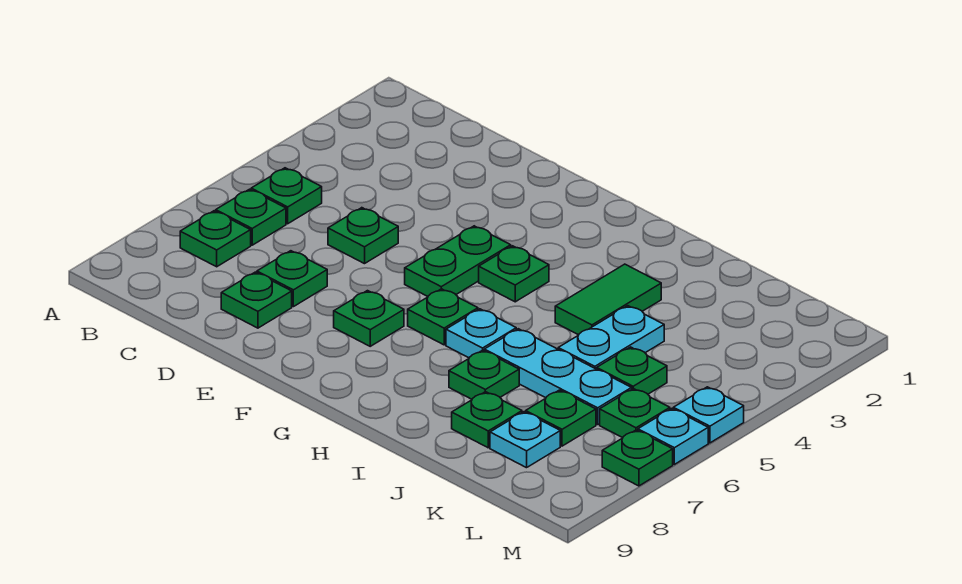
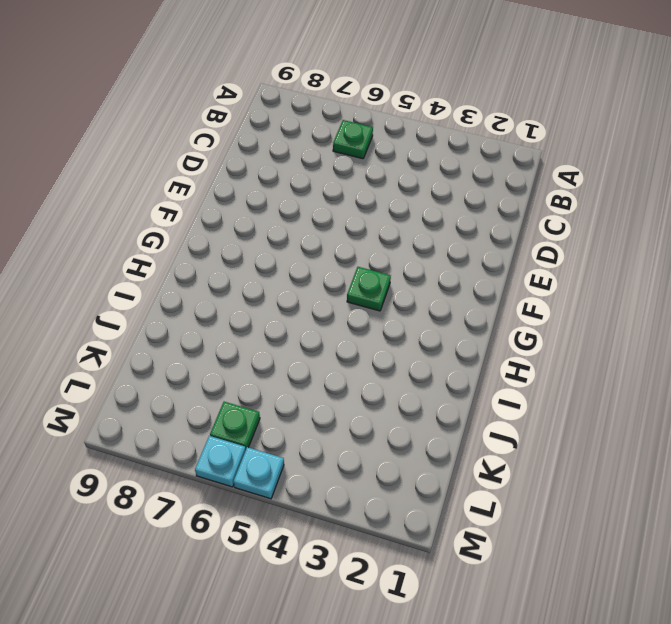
none -> green plate B5 level 1
none -> green plate B7 level 1
none -> green plate D5 level 1

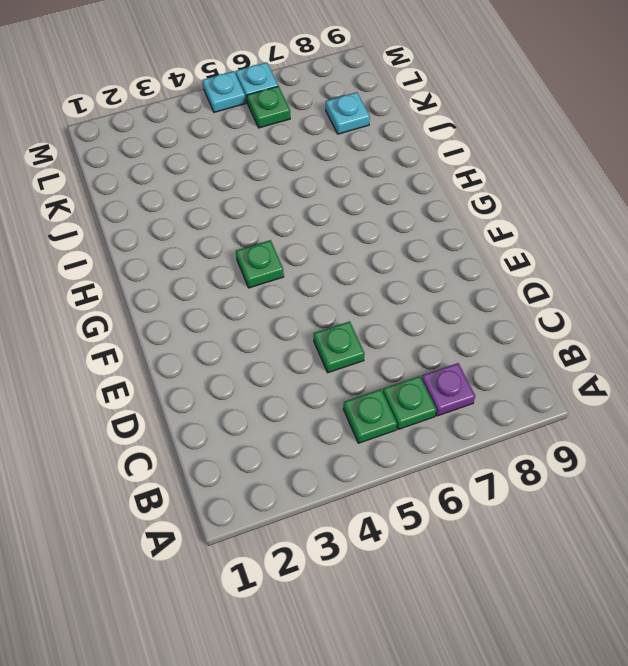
purple plate B7 level 1 -> green plate B7 level 1
none -> green plate D7 level 1
none -> green plate D8 level 1
none -> green plate F4:F5 level 1

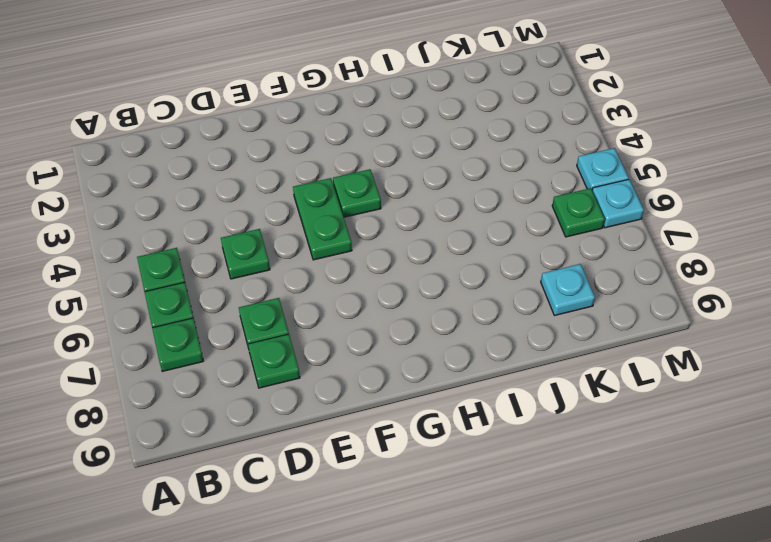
none -> green plate F7 level 1
none -> green plate G6 level 1
none -> cyan plate H6 level 1

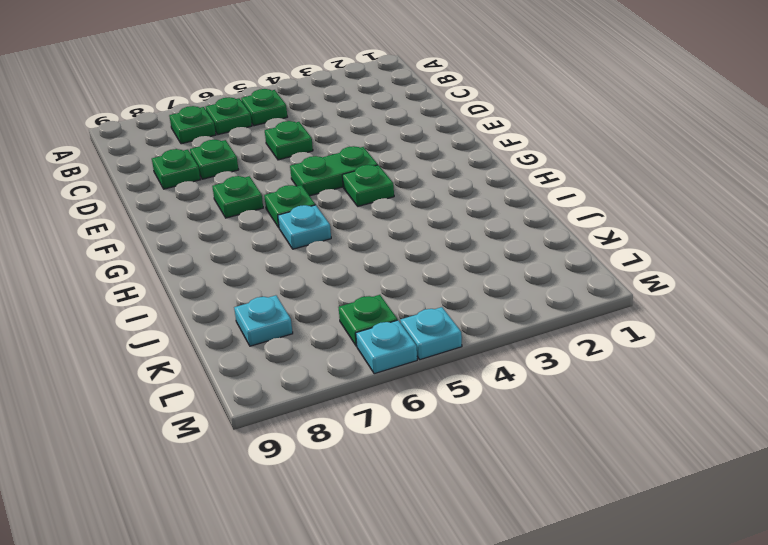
none -> green tile I3:I4 level 1
none -> cyan plate I6:K6 level 1
none -> green plate I7 level 1

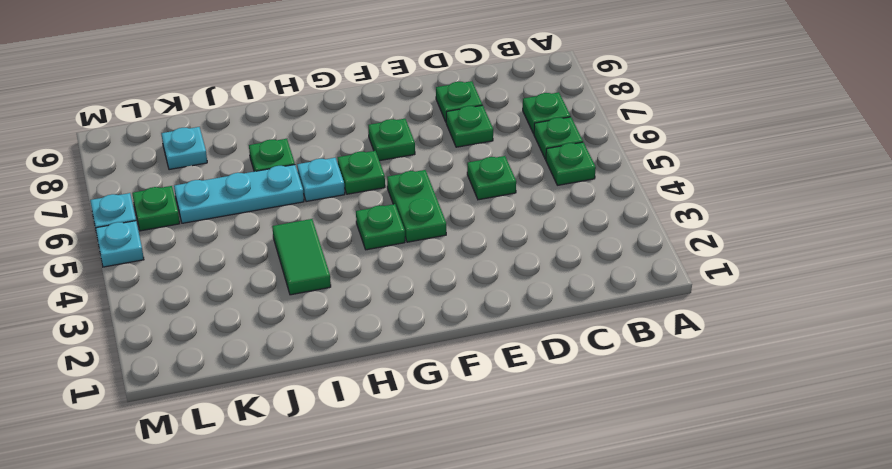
none -> cyan plate J4:J5 level 1
none -> green plate J8 level 1
none -> green plate K5 level 1

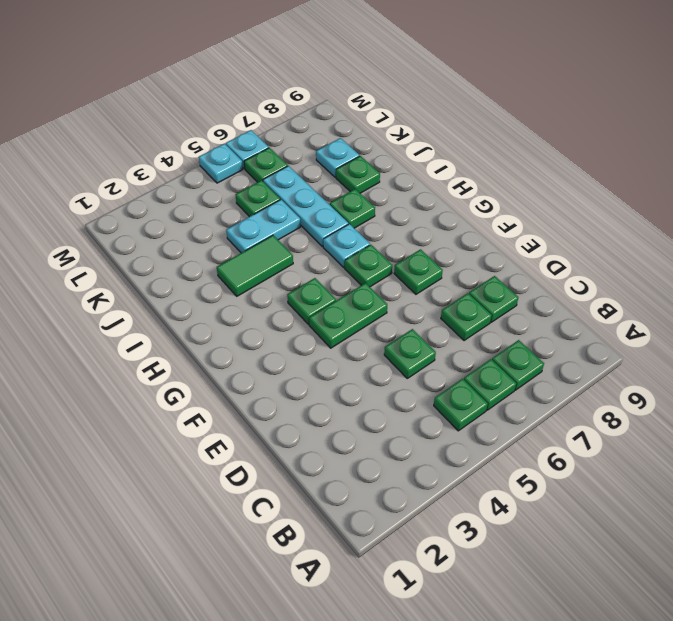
none -> green plate K7 level 1
none -> green plate M7 level 1

